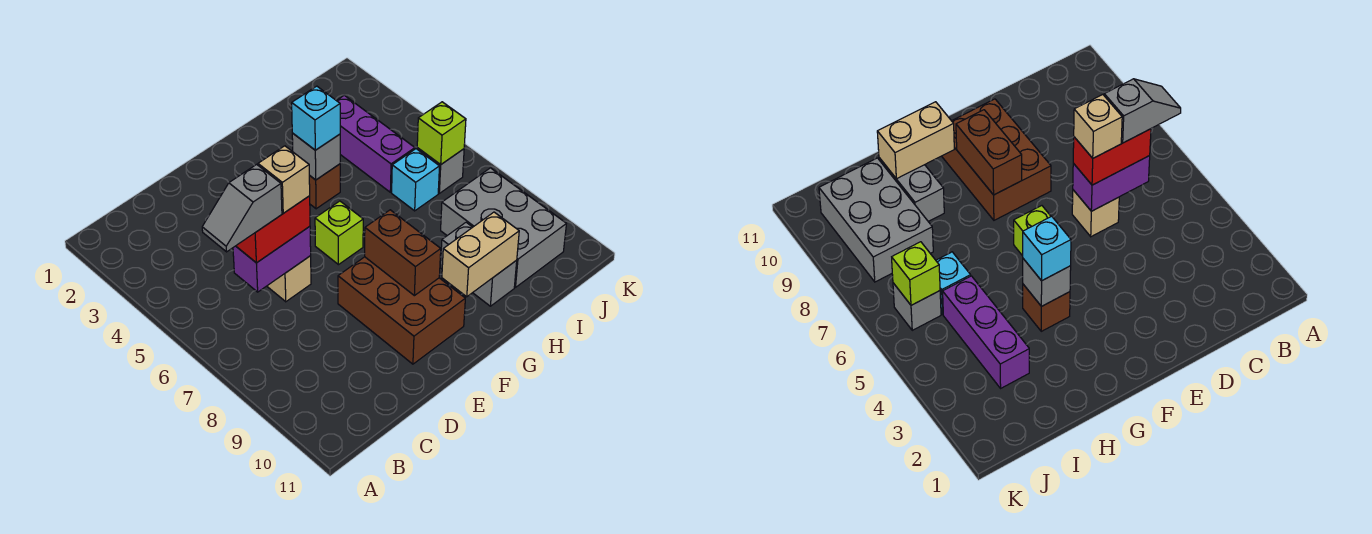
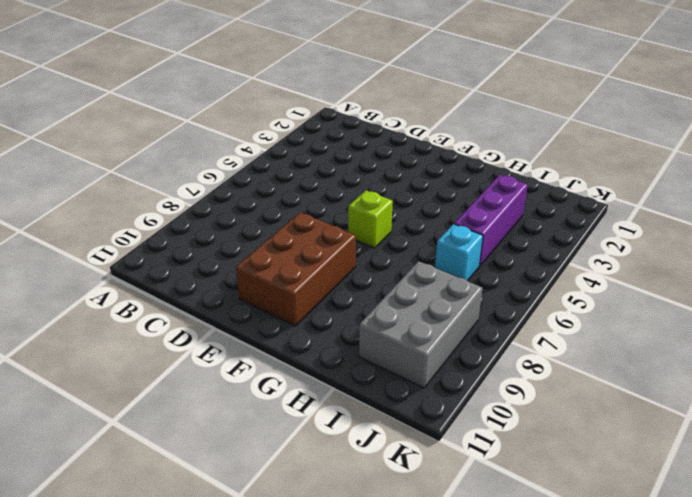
none -> tan brick D6 level 1
none -> brown brick G4 level 1
none -> grey brick H9:H10 level 1

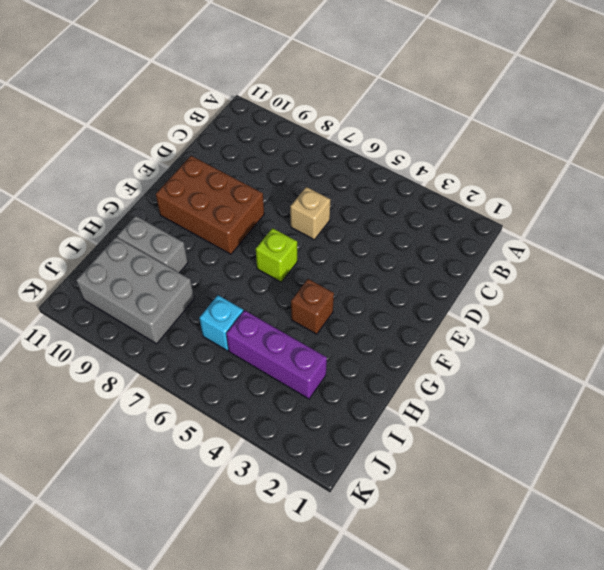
none -> grey brick J6 level 1
none -> purple brick C6:D6 level 2
none -> brown brick F8:F9 level 2

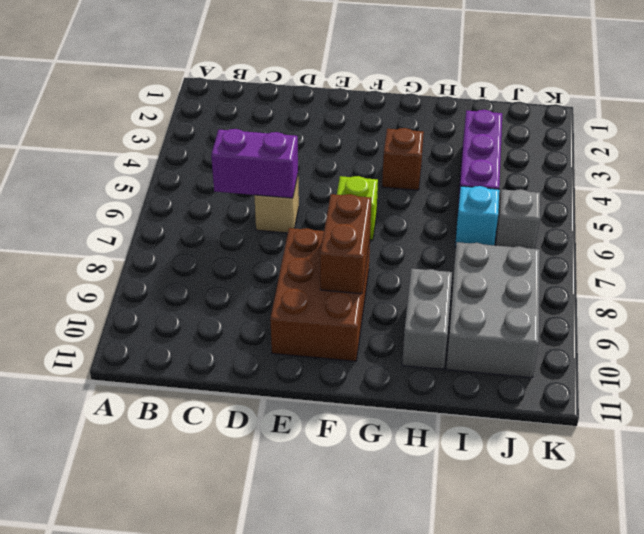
none -> grey brick G4 level 2
none -> tan brick G10:H10 level 2
none -> lime brick J6 level 2

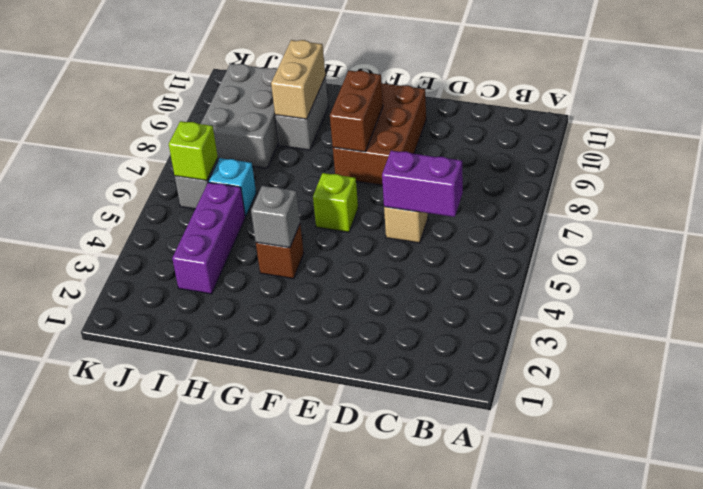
tan brick H9:H10 level 2 -> tan brick G10:H10 level 2
none -> red brick C6:D6 level 3
none -> cyan brick G4 level 3
none -> grey slope B6:C6 level 4 top C

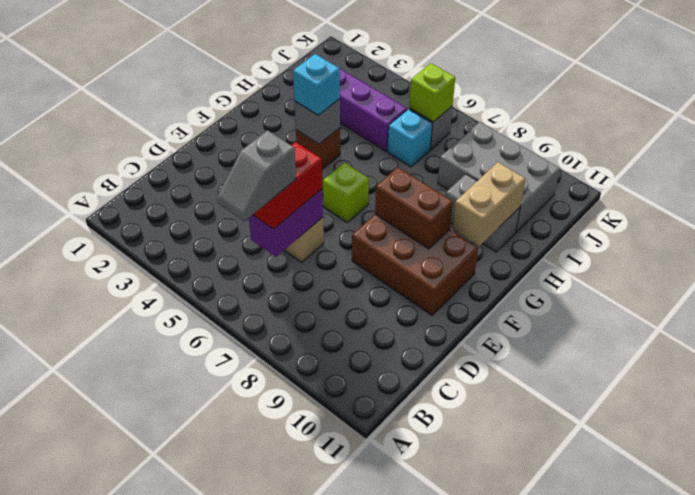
none -> tan brick D6 level 4

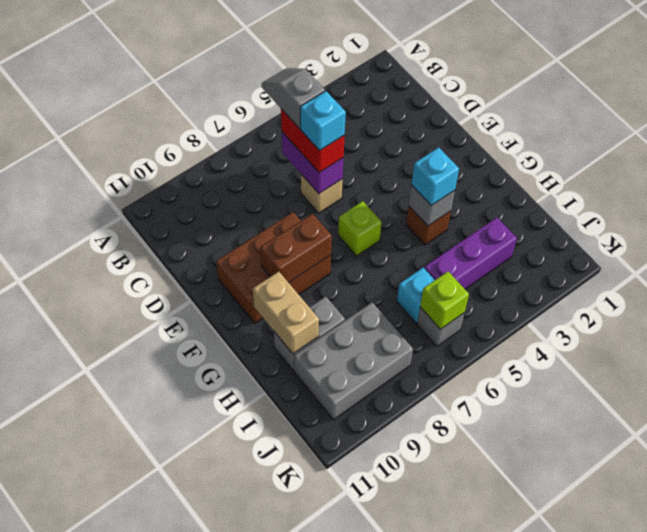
cyan brick D6 level 4 -> tan brick D6 level 4

